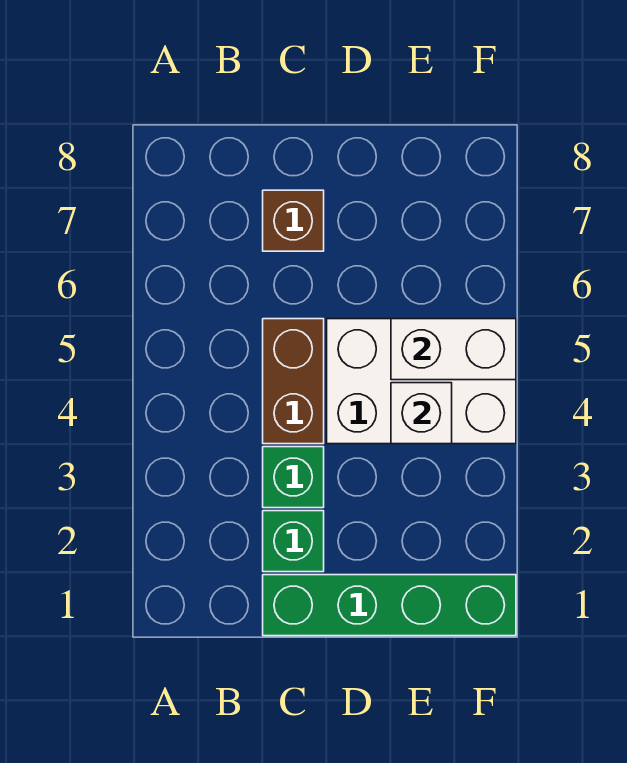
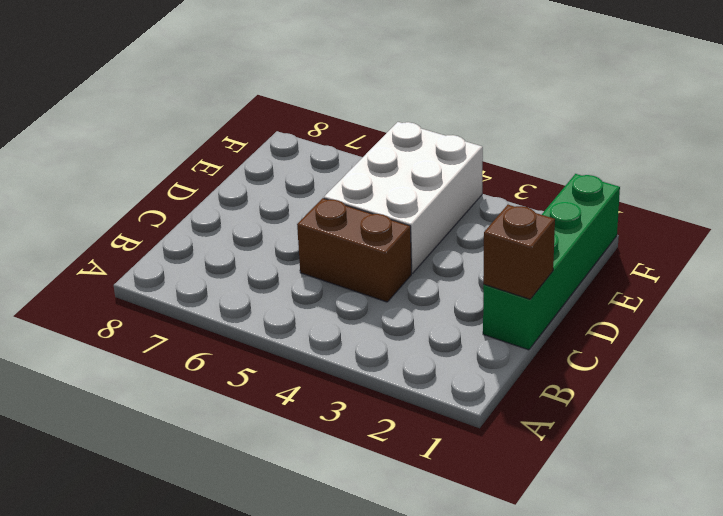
brown brick C1 level 2 -> brown brick C7 level 1
none -> green brick C2 level 1
none -> green brick C3 level 1

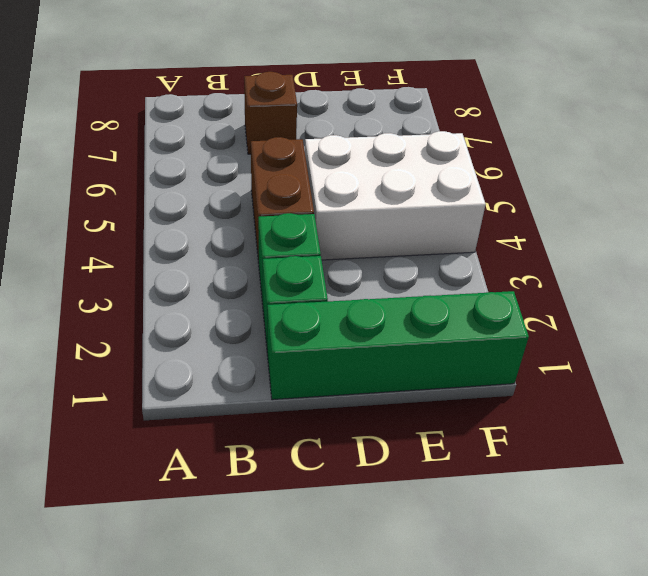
none -> white brick E4 level 2
none -> white brick E5:F5 level 2

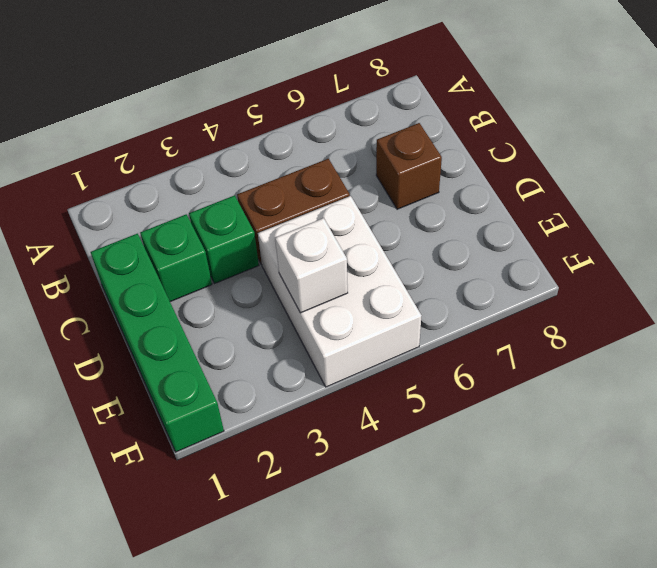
none -> white brick E5:F5 level 2

